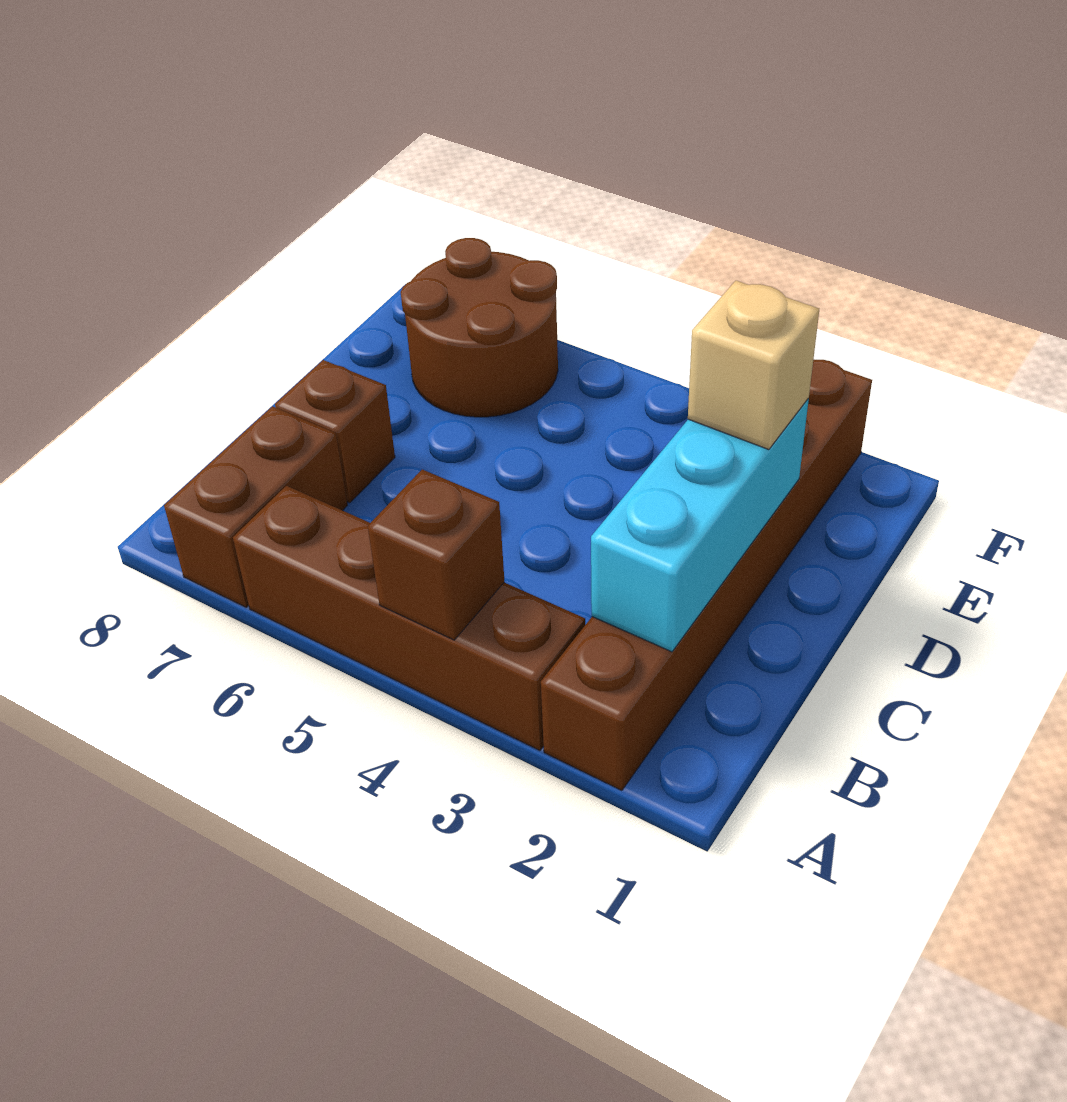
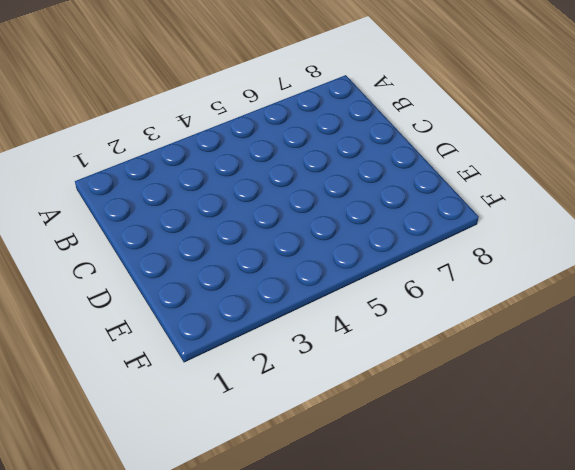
none -> brown brick A2:F2 level 1
none -> brown brick A3:A6 level 1

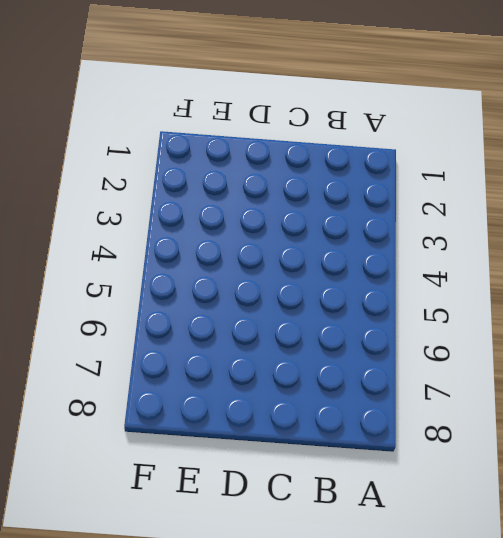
none -> brown brick A2:F2 level 1
none -> brown brick A3:A6 level 1

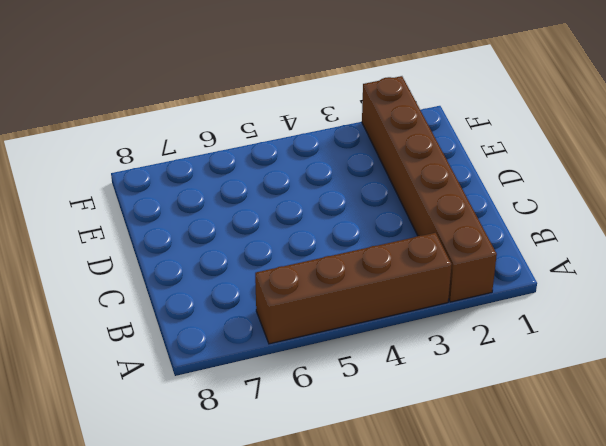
none -> brown brick A7:B7 level 1
none -> brown brick C7 level 1

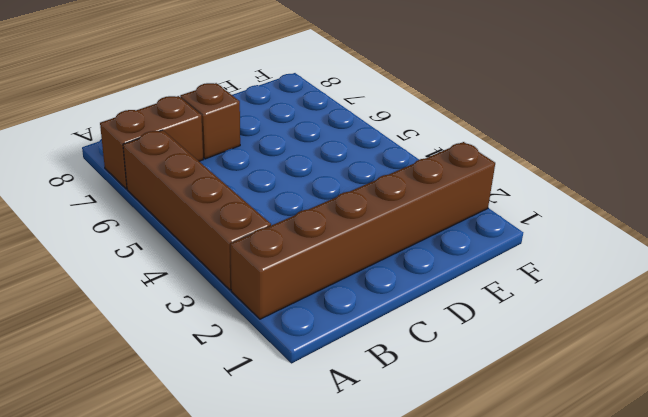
none -> brown round brick E6:F7 level 1
none -> brown brick A4 level 2

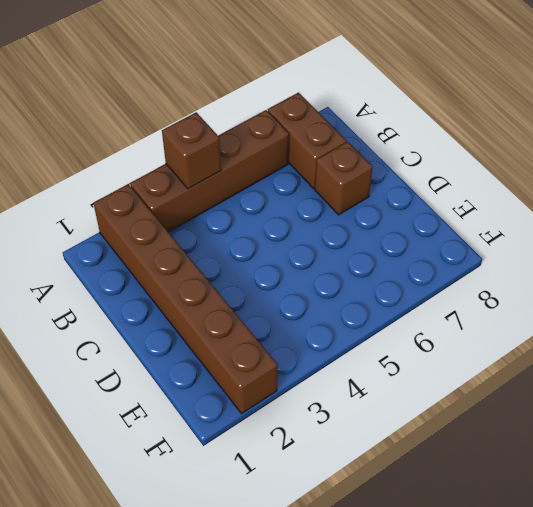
none -> brown round brick E6:F7 level 1
none -> cyan brick B2:D2 level 2

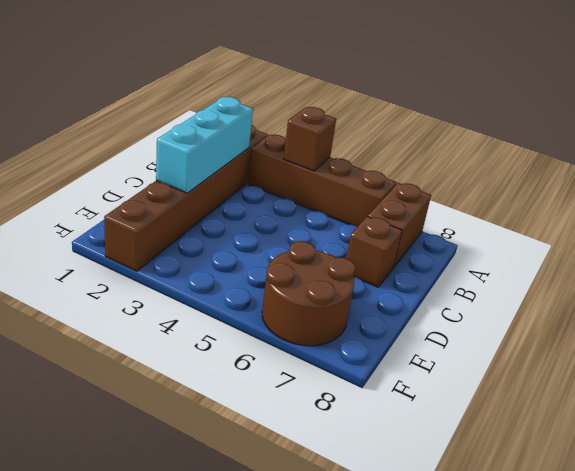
none -> tan brick D2 level 3

